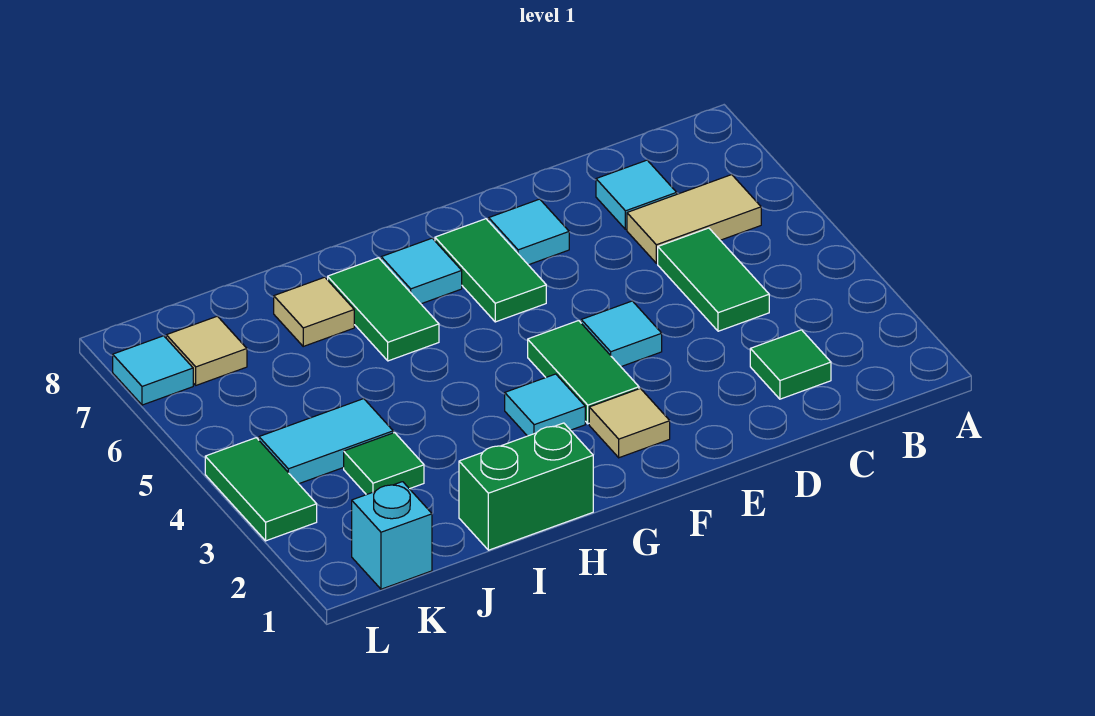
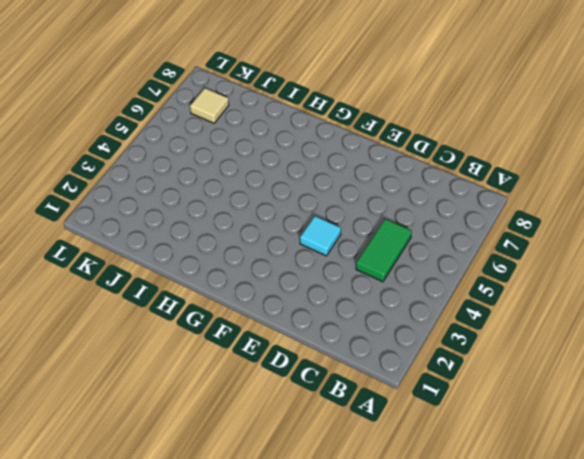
none -> tan tile B6:C6 level 1
none -> green tile C2 level 1
none -> cyan tile C7 level 1

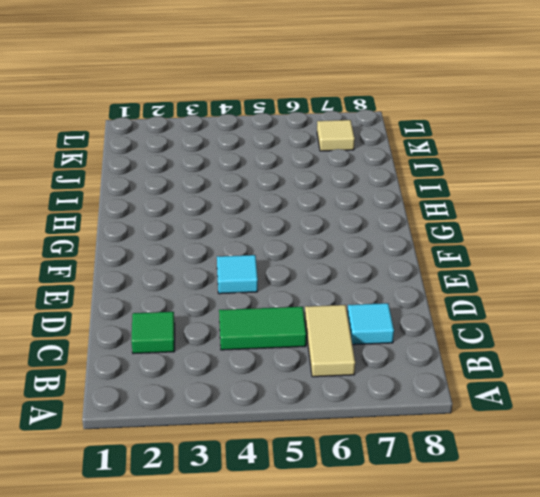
none -> cyan tile E7 level 1
none -> tan tile F2 level 1
none -> green tile F3:F4 level 1

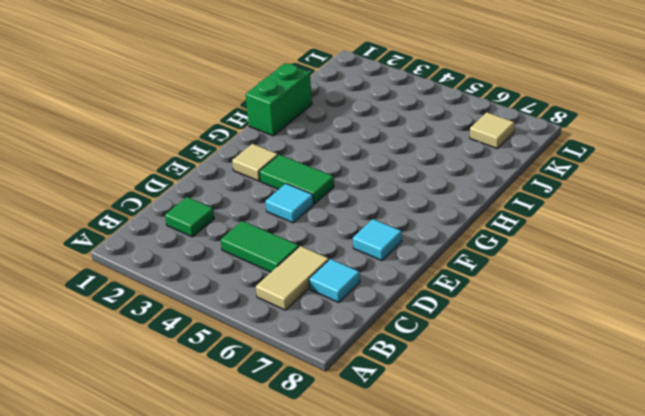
none -> green tile F6:F7 level 1
none -> cyan tile G3 level 1
none -> cyan tile G7 level 1

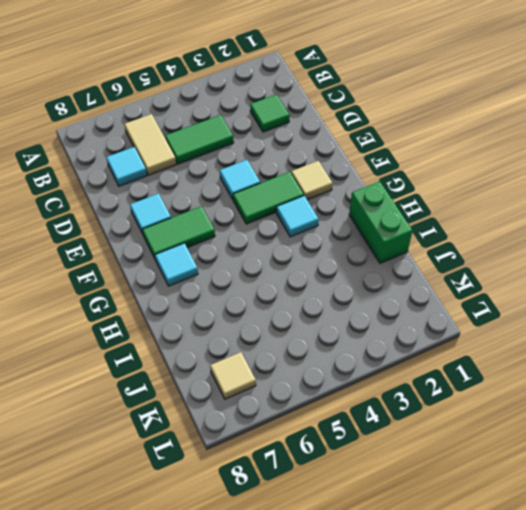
none -> green tile H6:H7 level 1
none -> tan tile I7 level 1
none -> green tile J3 level 1

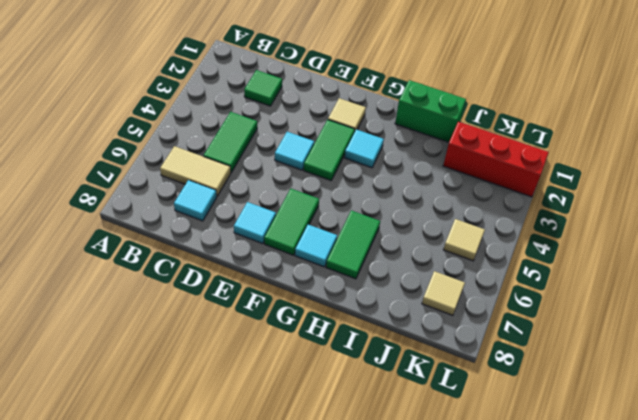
red brick J2:L2 level 1 -> none
tan tile K5 level 1 -> tan tile I7 level 1
none -> green tile J3 level 1
none -> cyan tile J4:K4 level 1
none -> cyan brick K1 level 1

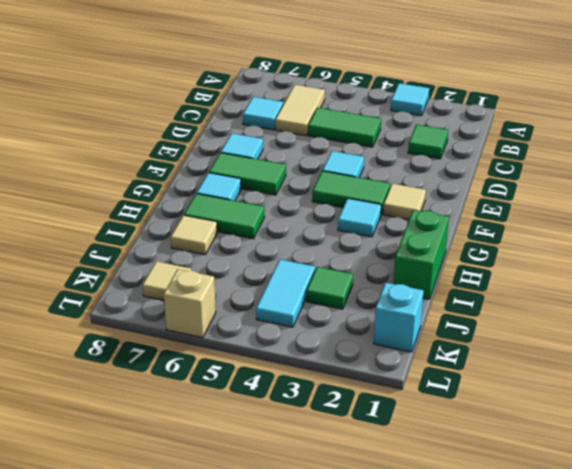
cyan tile A3 level 1 -> cyan tile L7 level 1
tan brick L6 level 1 -> none
none -> green tile L3:L4 level 1

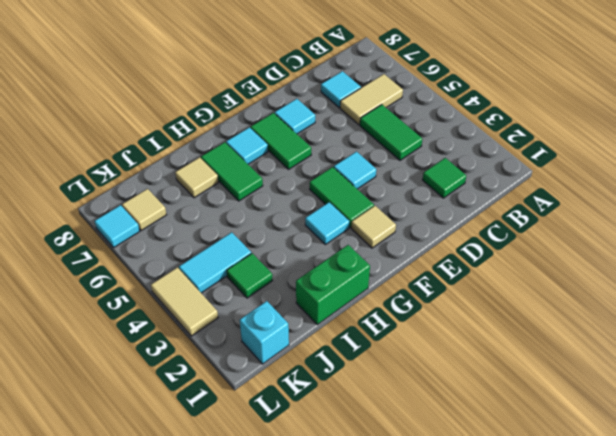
tan tile L3:L4 level 1 -> green tile L3:L4 level 1

